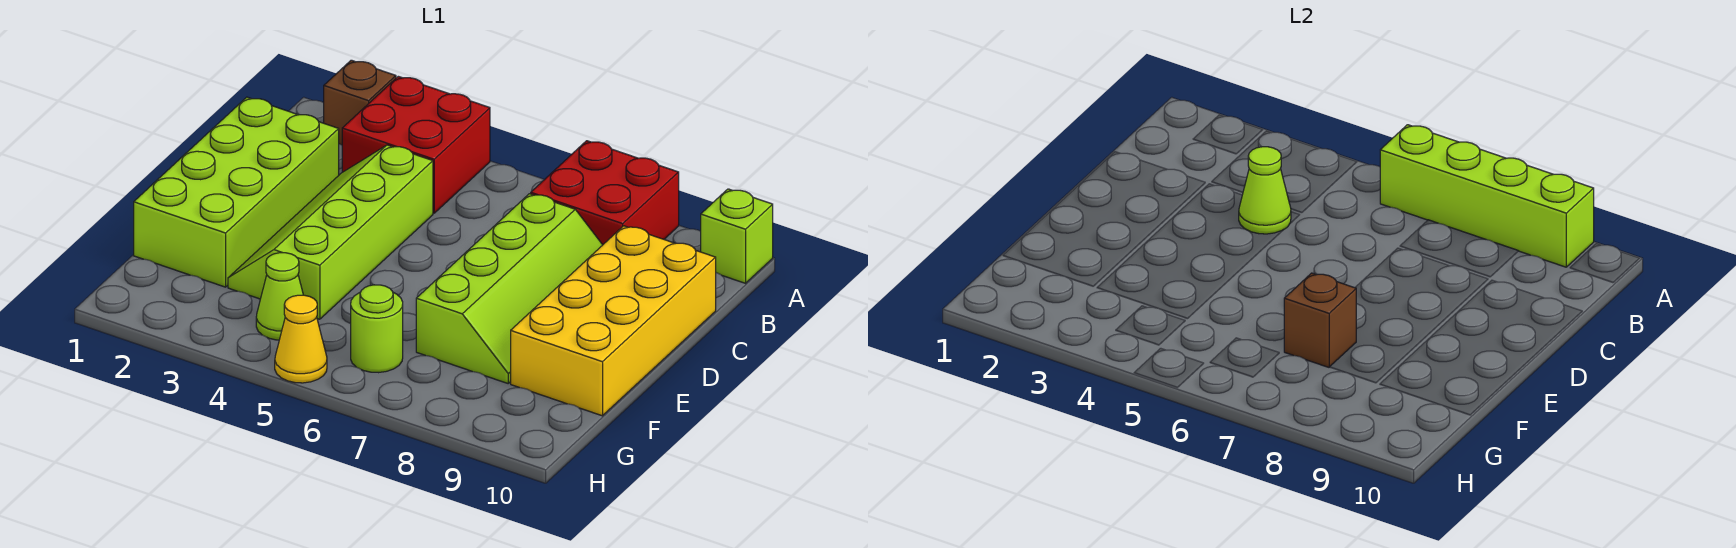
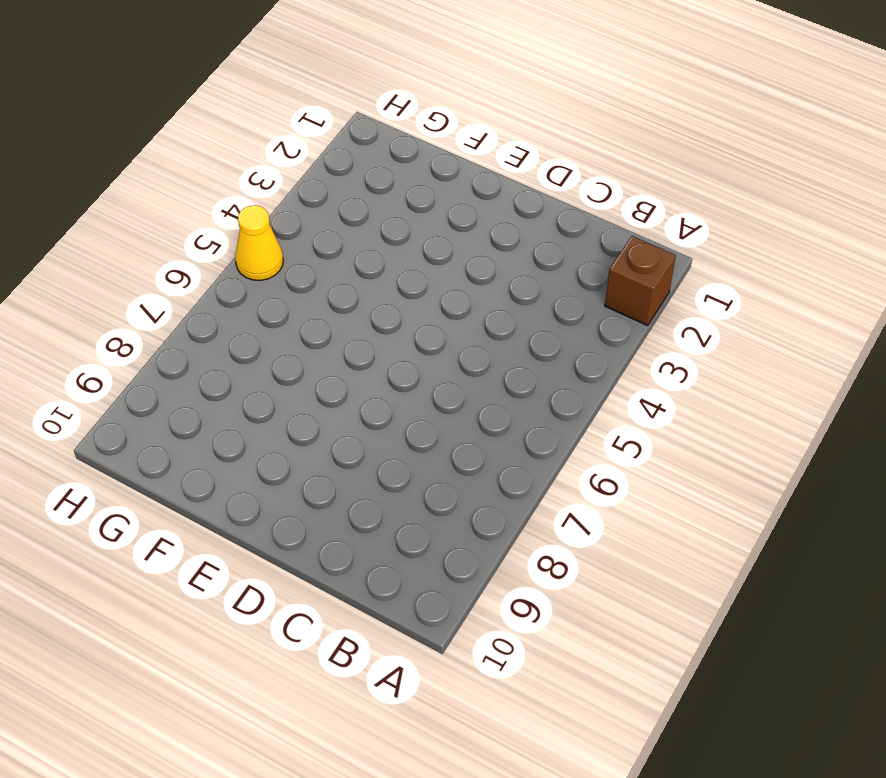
none -> red brick A3:B4 level 1
none -> red brick A7:B8 level 1
none -> lime brick A10 level 1

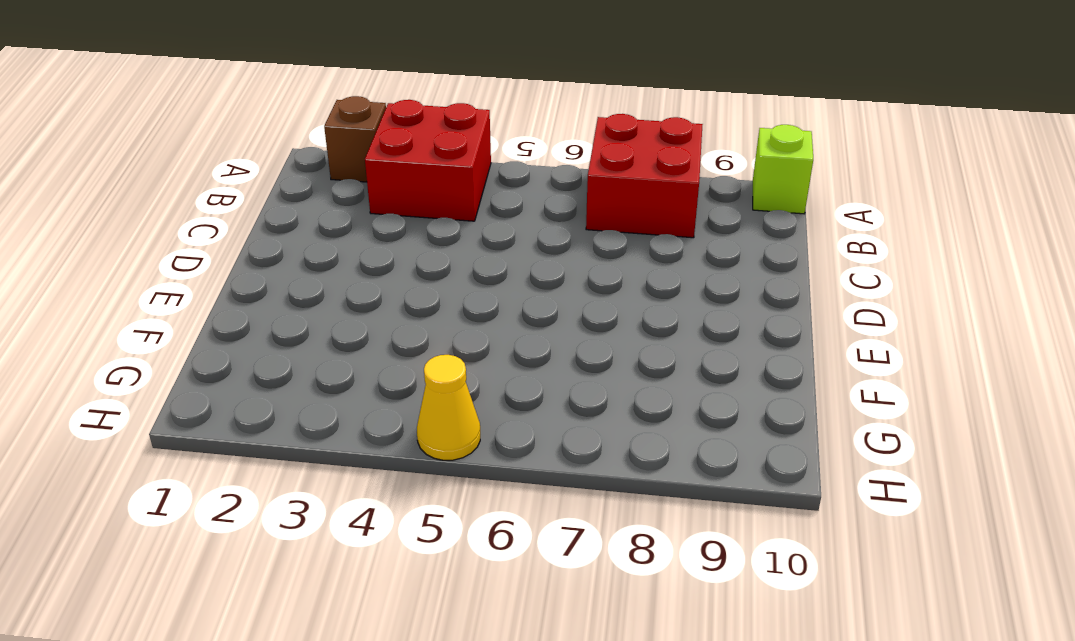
none -> lime brick C1:F2 level 1
none -> lime slope C3:F4 level 1 top 4
none -> lime slope C7:F8 level 1 top 7

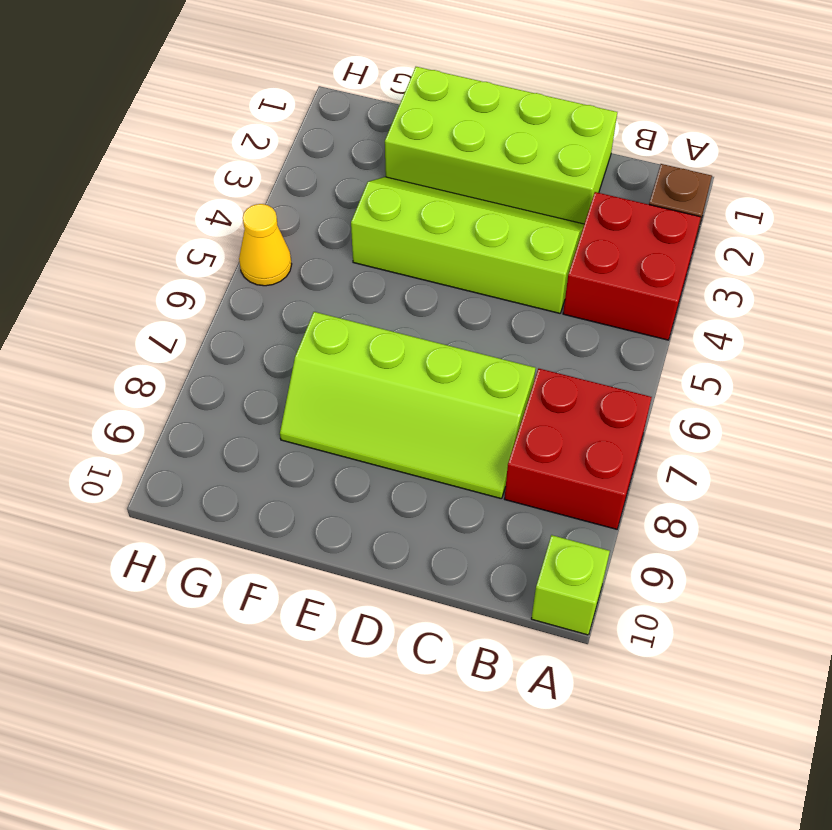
none -> yellow brick C9:F10 level 1
none -> lime cone G4 level 1
none -> lime round brick G6 level 1

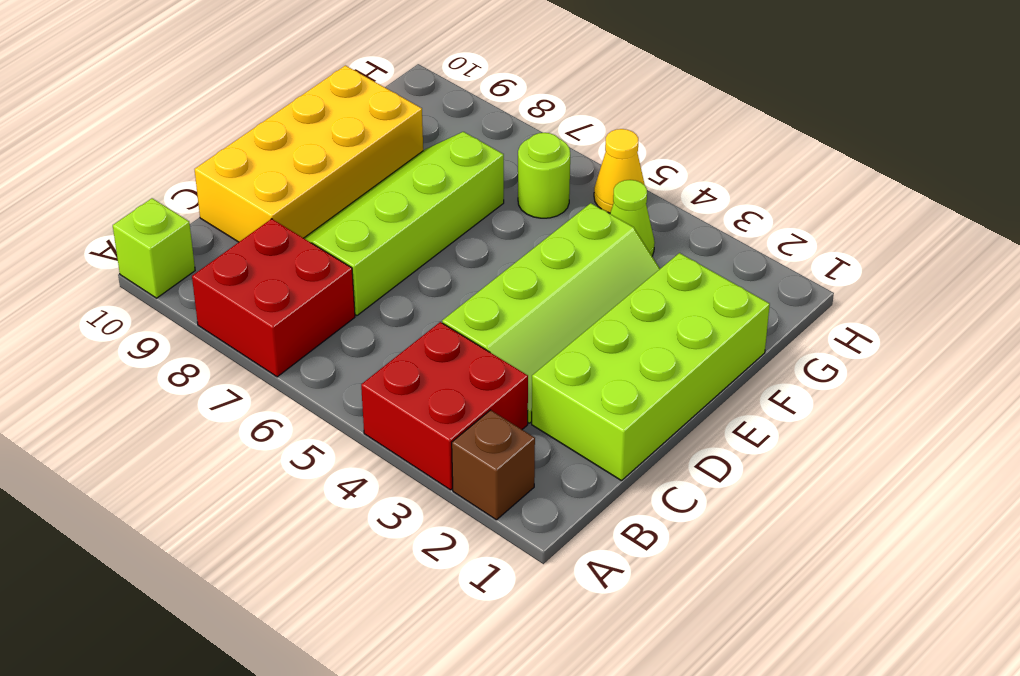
none -> lime brick A6:A9 level 2
none -> lime cone C4 level 2
none -> brown brick F7 level 2

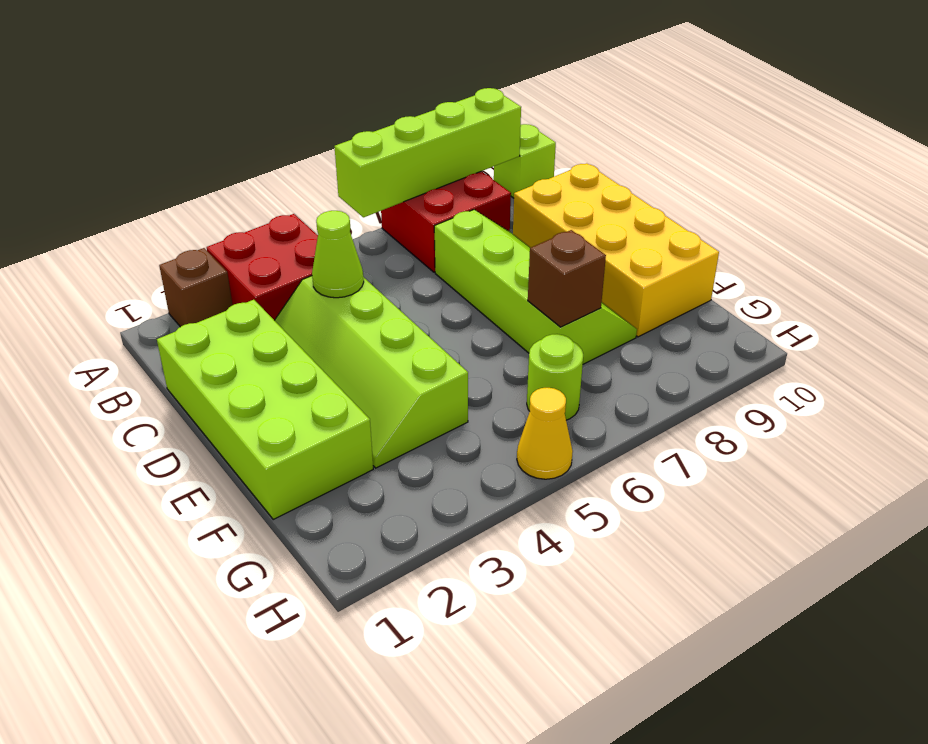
none -> lime cone G4 level 1

